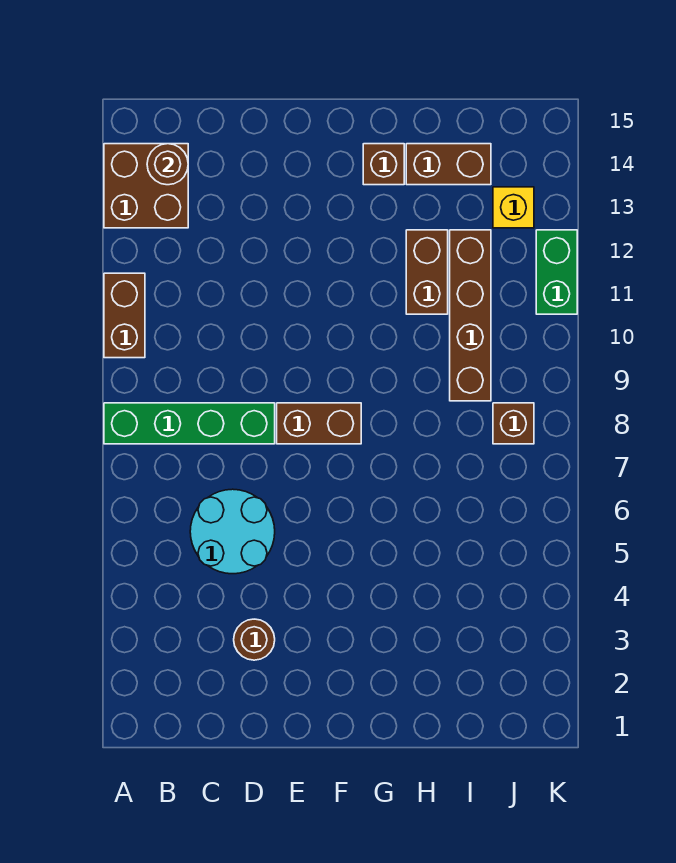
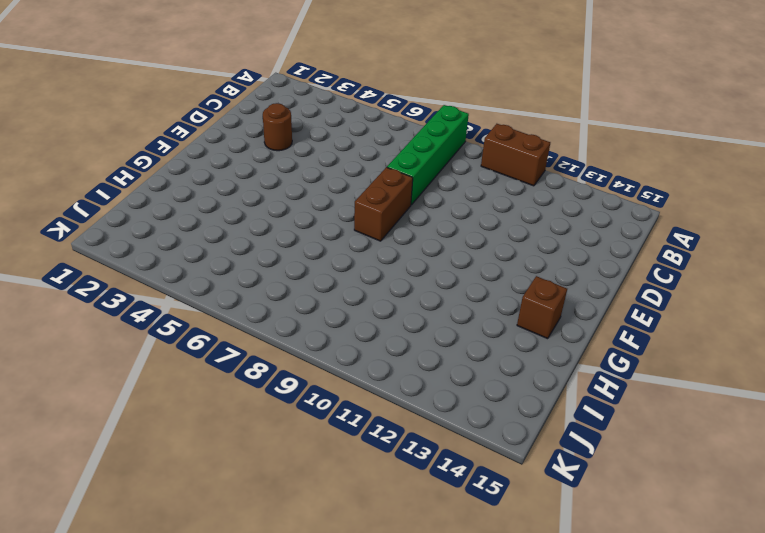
none -> brown brick A13:B14 level 1
none -> cyan round brick C5:D6 level 1
none -> brown brick H11:H12 level 1

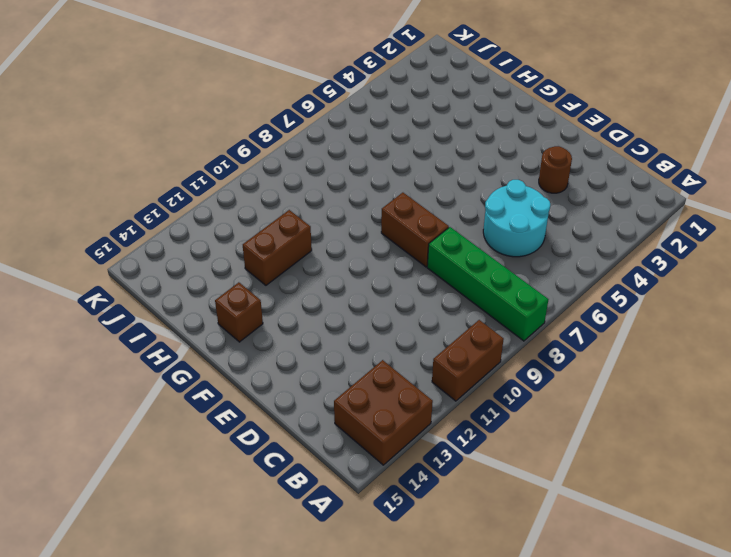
none -> brown brick H14:I14 level 1
none -> brown brick I9:I12 level 1
none -> brown brick J8 level 1

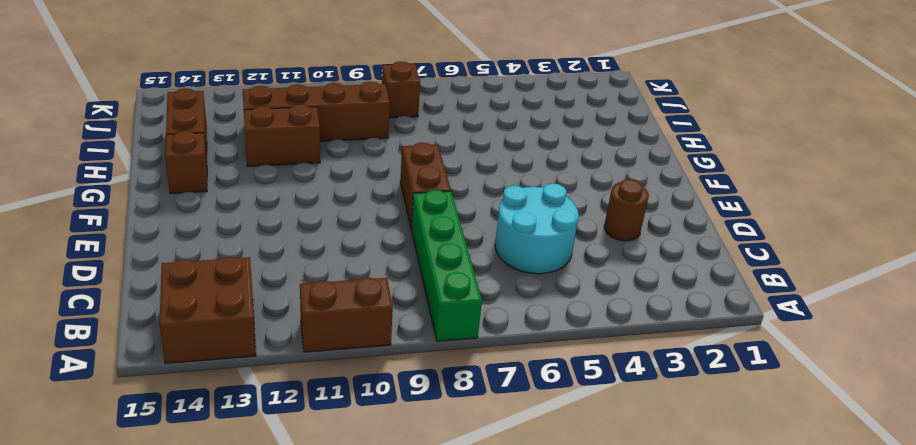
none -> yellow brick J13 level 1
none -> green brick K11:K12 level 1
none -> brown round brick B14 level 2

